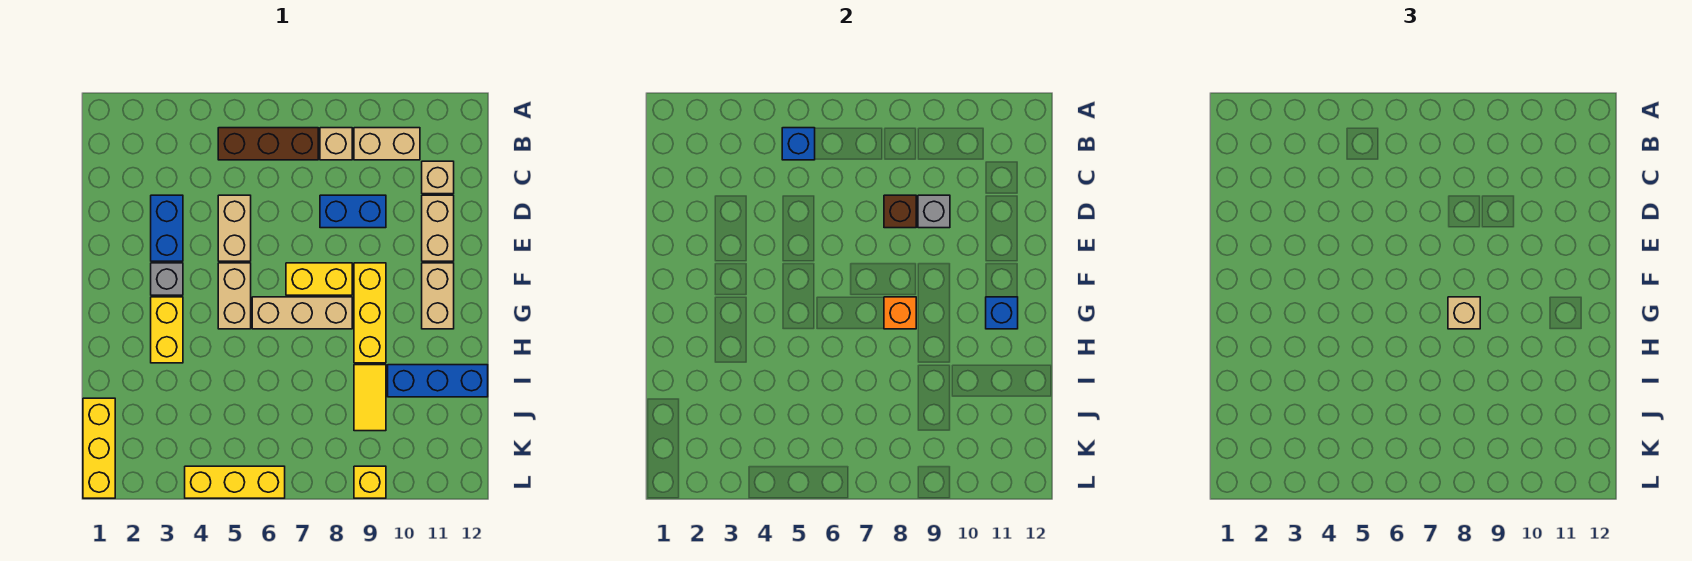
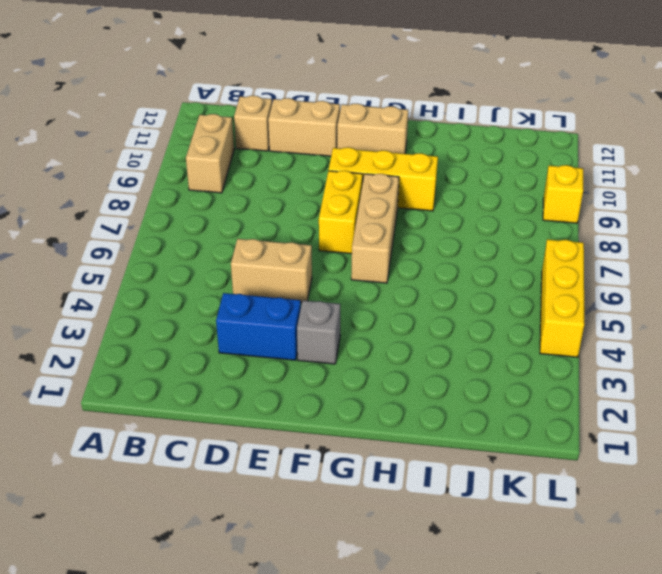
none -> brown brick B5:B7 level 1
none -> tan brick B8 level 1
none -> blue brick D8:D9 level 1

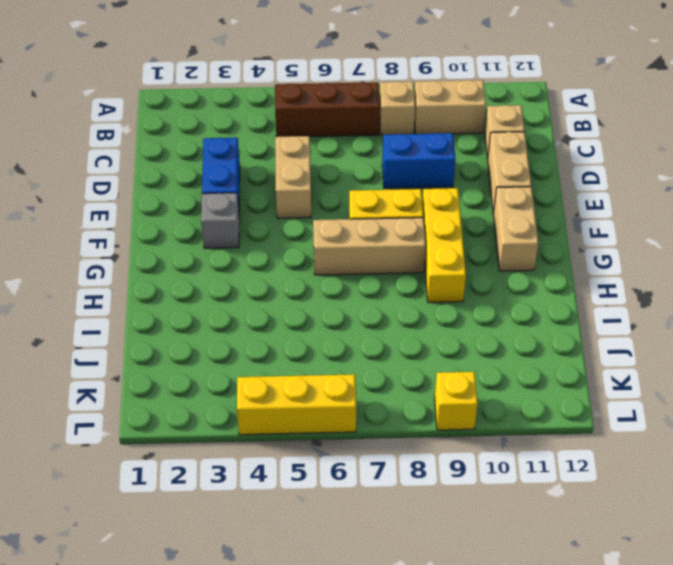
none -> tan brick F5:G5 level 1
none -> yellow brick G3:H3 level 1
none -> yellow tile I9:J9 level 1

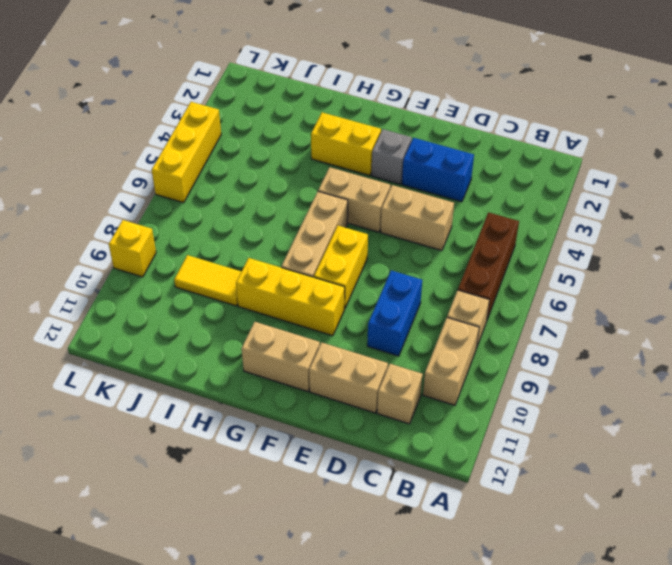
none -> blue brick I10:I12 level 1
none -> yellow brick J1:L1 level 1
none -> blue brick B5 level 2

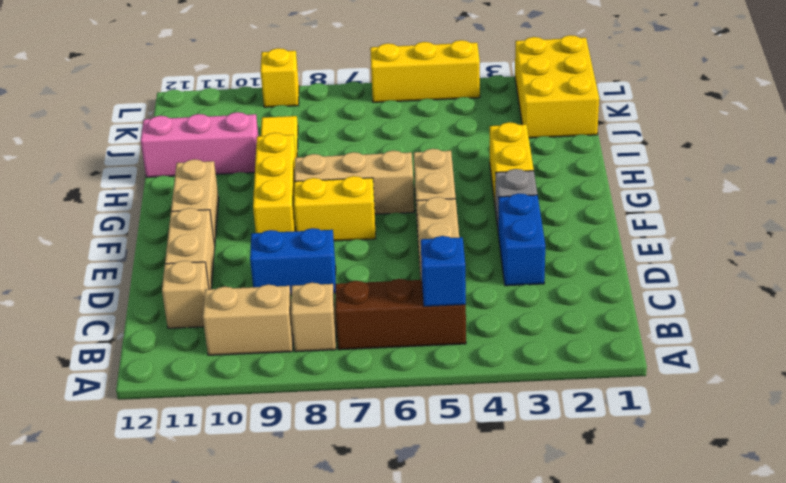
pink brick I10:I12 level 1 -> blue brick I10:I12 level 1
yellow brick J1:L2 level 1 -> yellow brick J1:L1 level 1
none -> brown brick D8 level 2
none -> grey brick D9 level 2
none -> orange brick G8 level 2

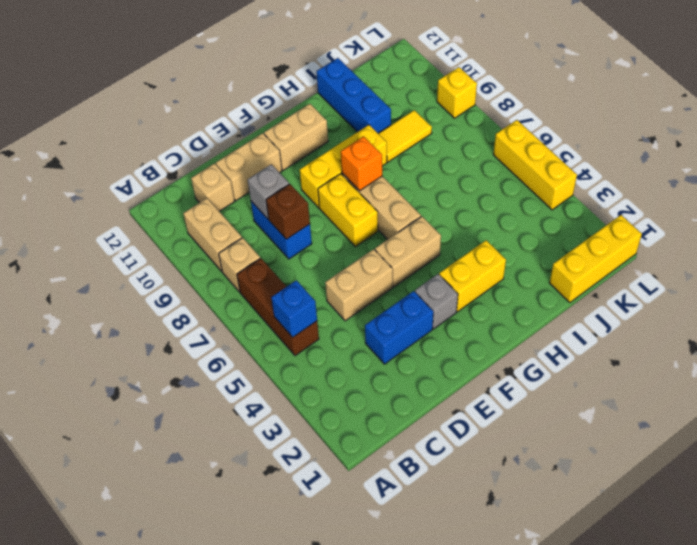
none -> blue brick G11 level 2
none -> tan brick G8 level 3

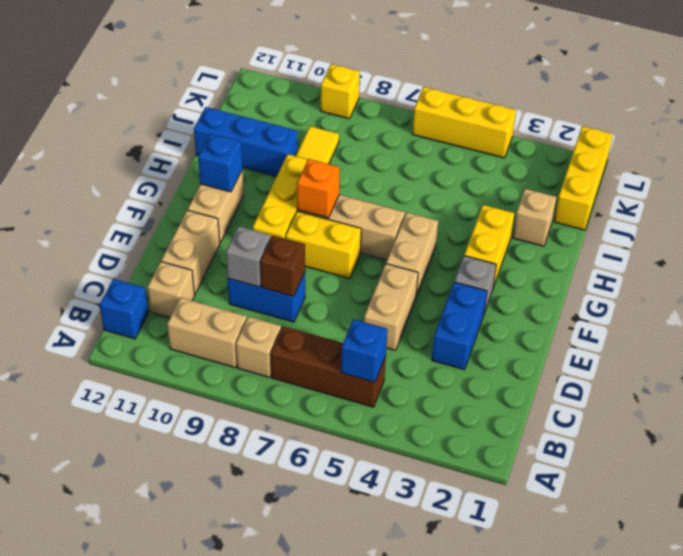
blue brick B12 level 1 -> none
tan brick I2 level 1 -> tan brick G8 level 3

